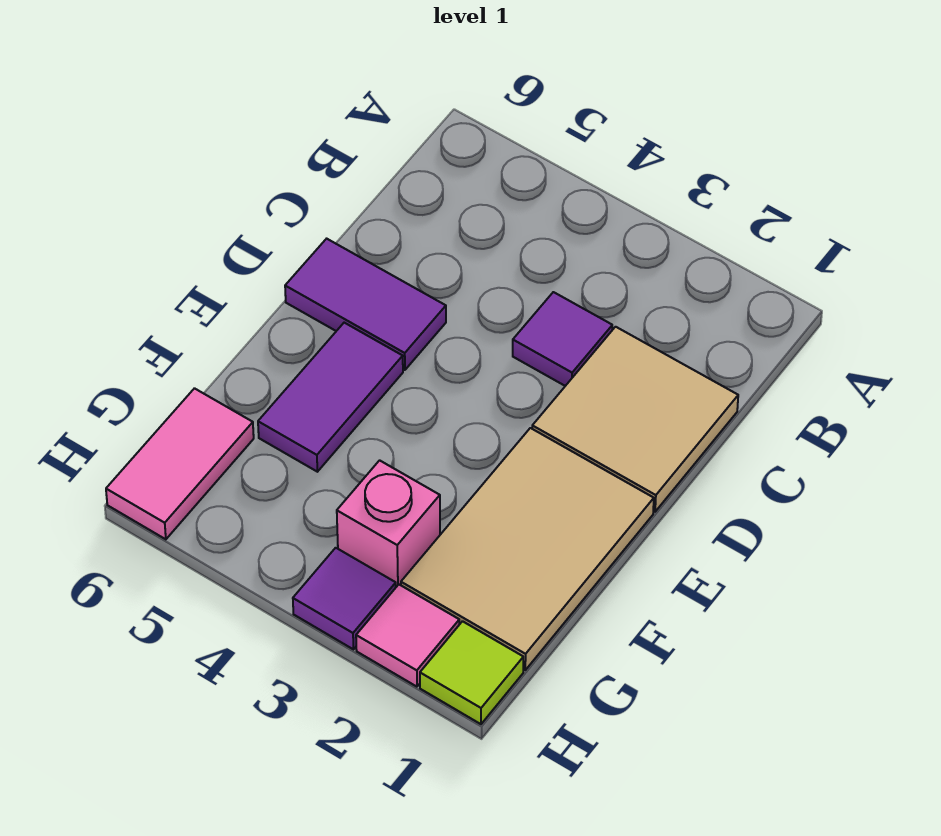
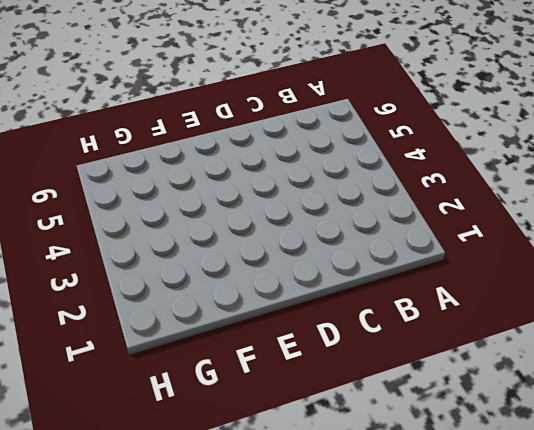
none -> tan tile C1:D2 level 1
none -> purple tile C3 level 1

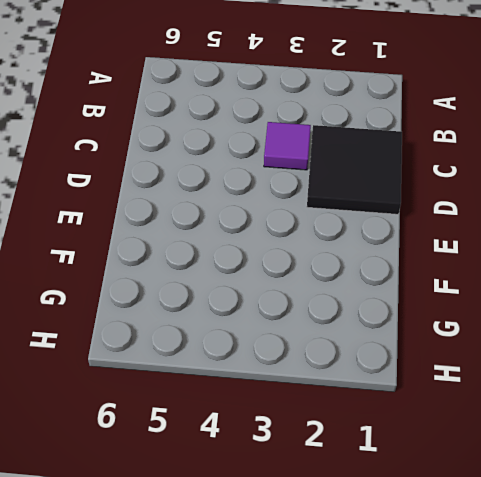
black tile C1:D2 level 1 -> tan tile C1:D2 level 1
none -> purple tile D5:D6 level 1
none -> tan tile E1:G2 level 1

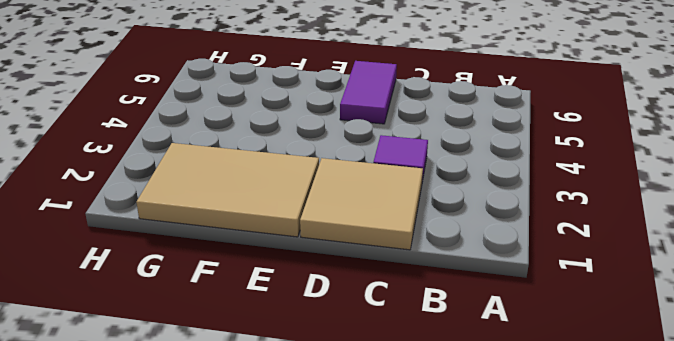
none -> purple tile E5:F5 level 1
none -> pink brick G3 level 1

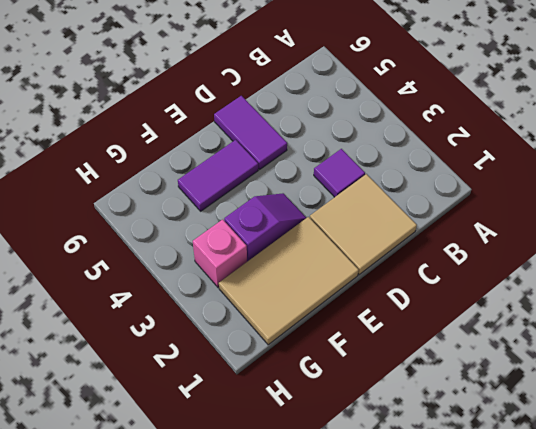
purple slope E3:F3 level 1 top F -> none
none -> pink tile G6:H6 level 1
none -> lime tile H1 level 1

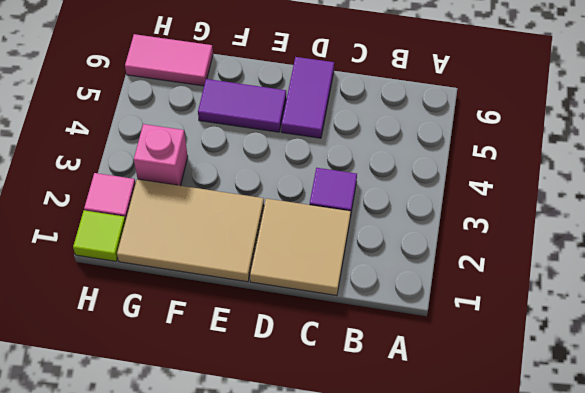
none -> purple tile H3 level 1

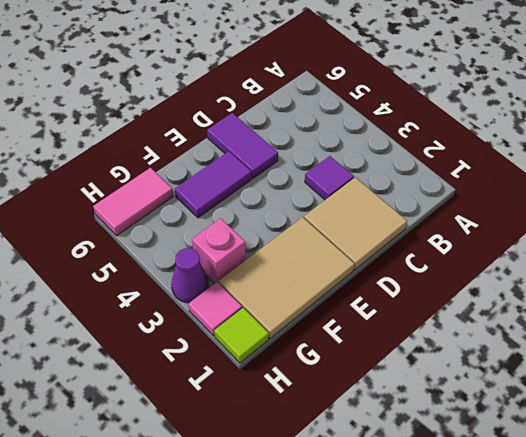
purple cone H3 level 1 -> purple tile H3 level 1

